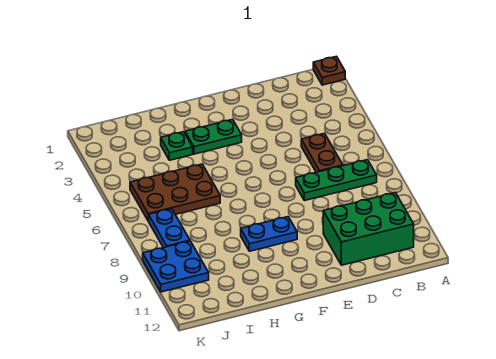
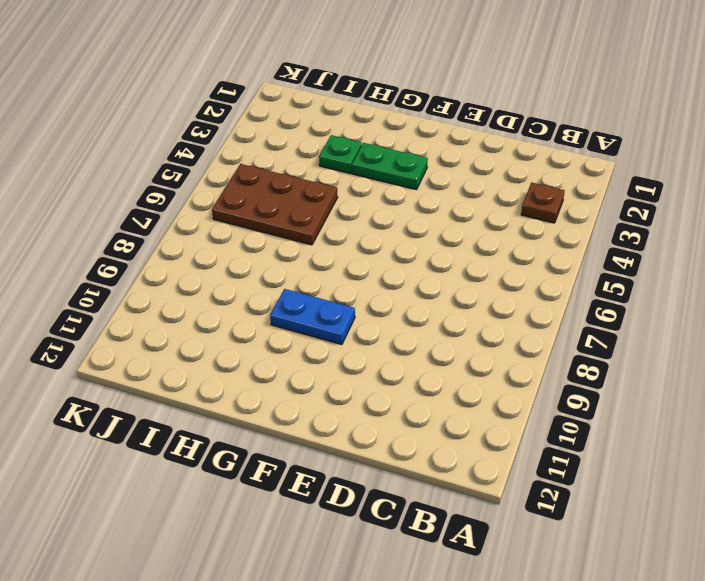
brown plate B3 level 1 -> brown plate A1 level 1
none -> green plate B7:D7 level 1
none -> green brick B10:D11 level 1

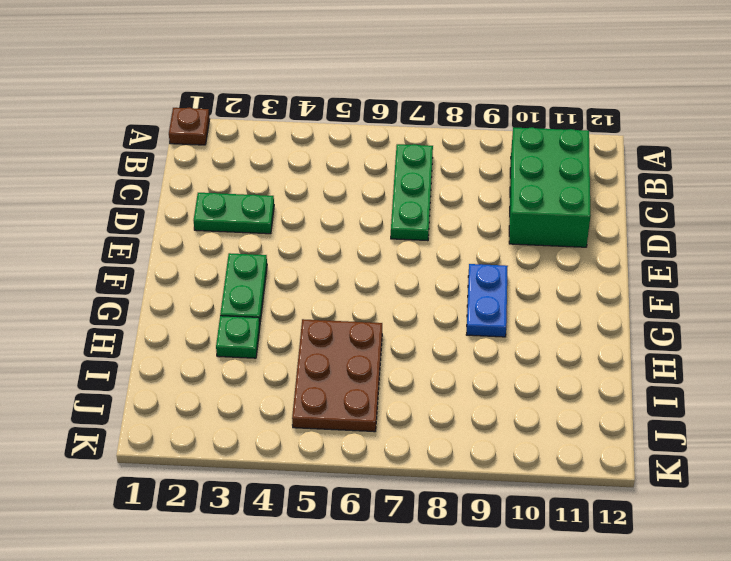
green plate D2:D3 level 1 -> none
none -> brown plate C5:C6 level 1
none -> blue plate J7:J8 level 1

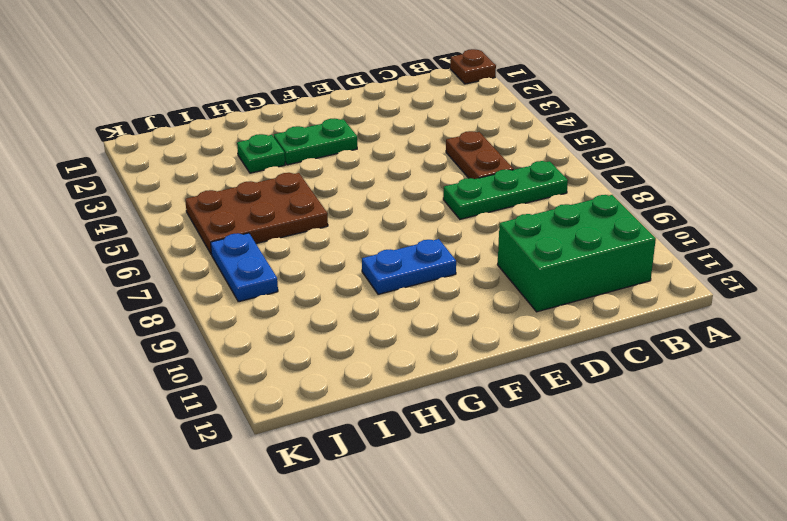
none -> blue plate J9:K10 level 1

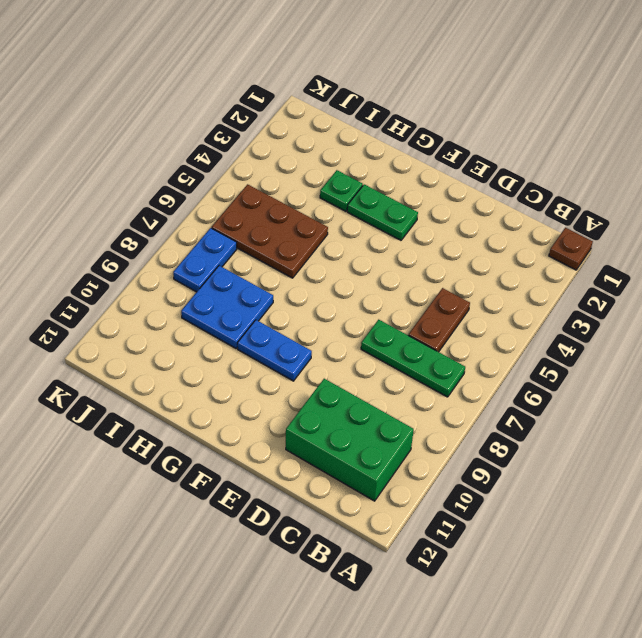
blue plate H8:I9 level 1 -> blue plate J9:K10 level 1

